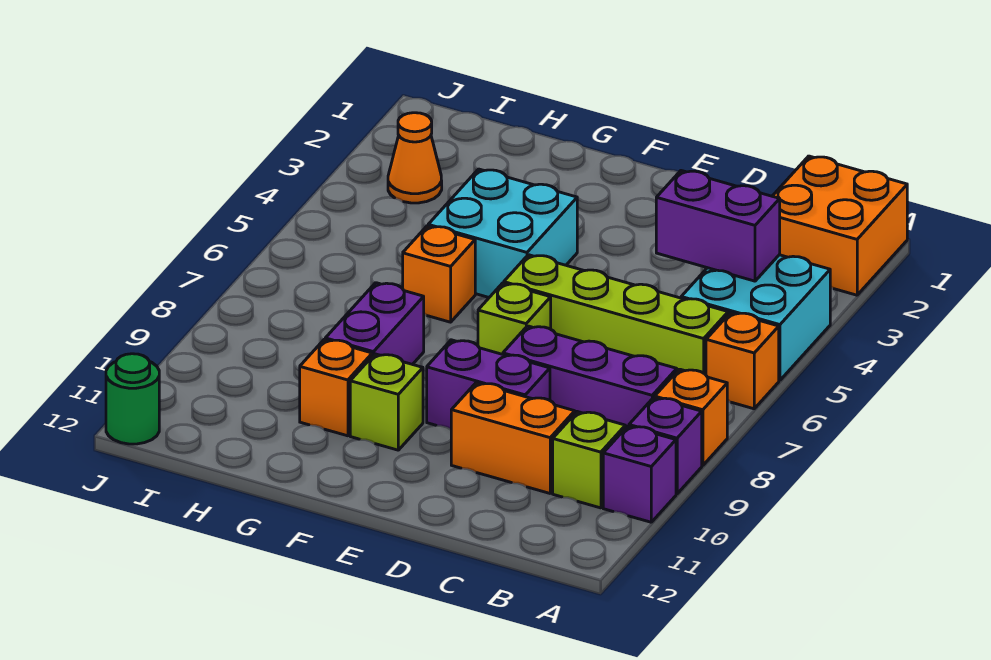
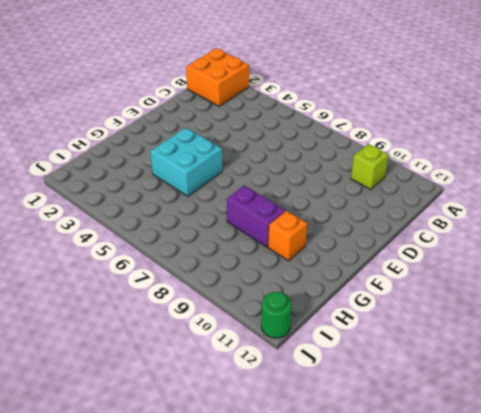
none -> cyan brick A4:B5 level 1
none -> orange brick A6 level 1
none -> orange brick A8 level 1

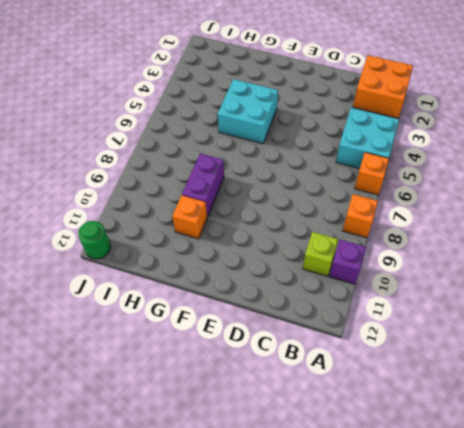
none -> purple brick A9 level 1
none -> lime brick B6:E6 level 1
none -> purple brick B8:D8 level 1

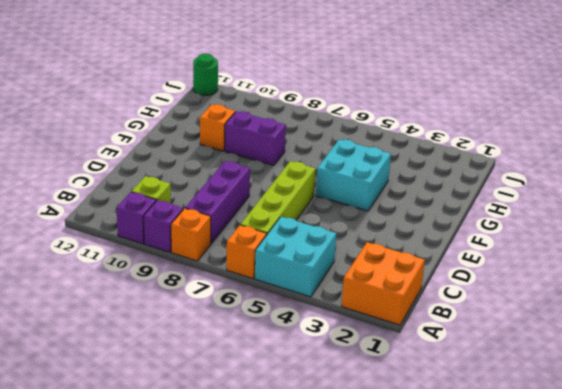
none -> orange brick C10:D10 level 1
none -> purple brick D9:E9 level 1
none -> lime brick E7 level 1

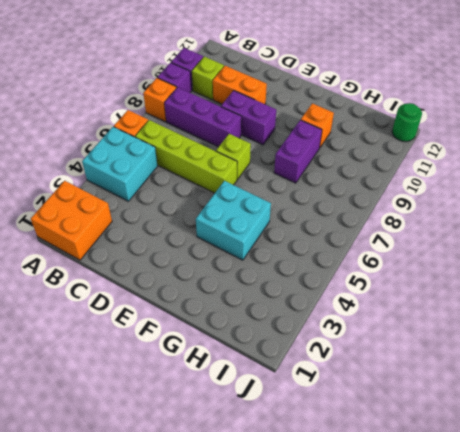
none -> lime brick F10 level 1
none -> orange brick G6 level 1
none -> orange cone I3 level 1

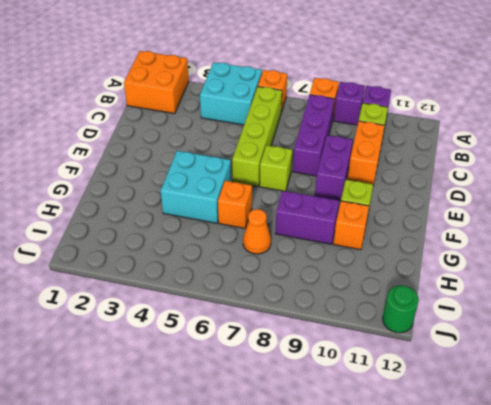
orange cone H7 level 1 -> orange cone I3 level 1
none -> purple brick B4:C4 level 2

